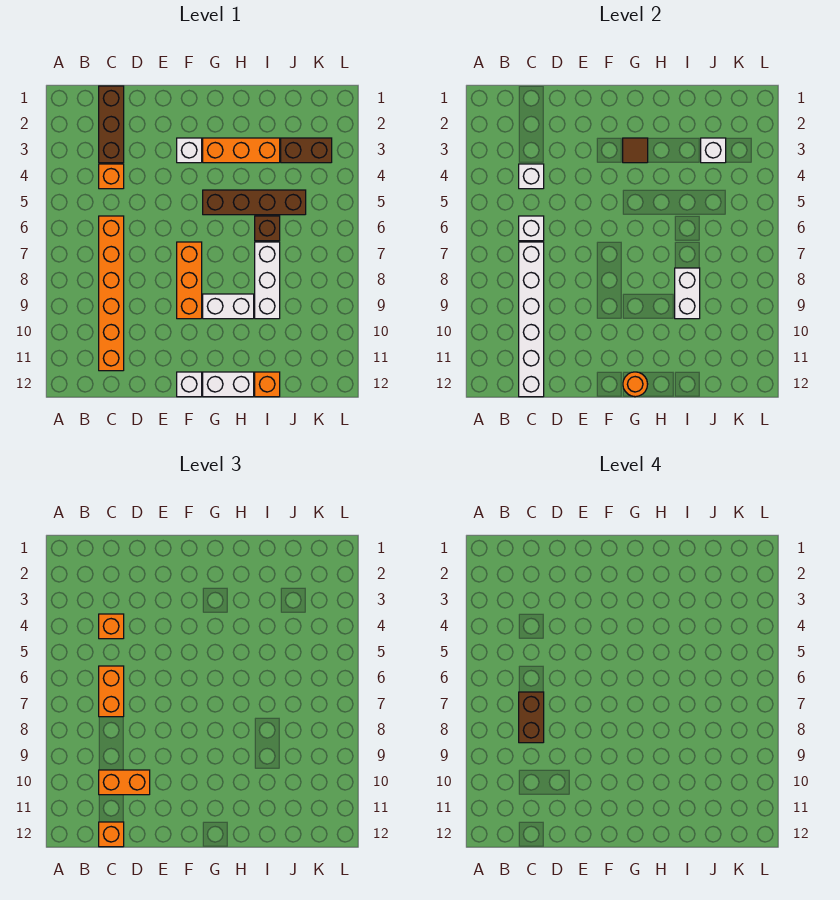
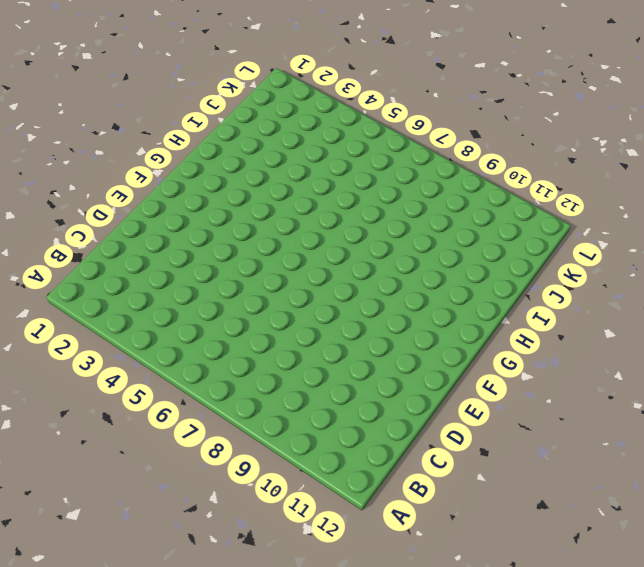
none -> brown brick C1:C3 level 1
none -> orange brick C4 level 1
none -> orange brick C6:C11 level 1

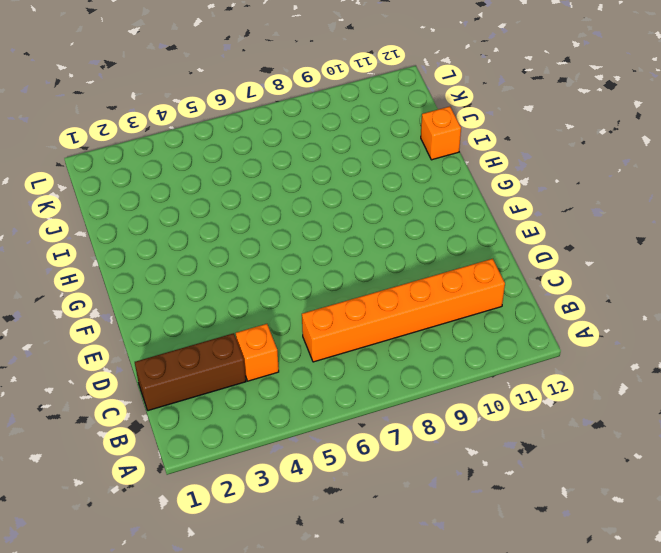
none -> white brick F3 level 1
none -> orange brick F7:F9 level 1
none -> white brick F12 level 1

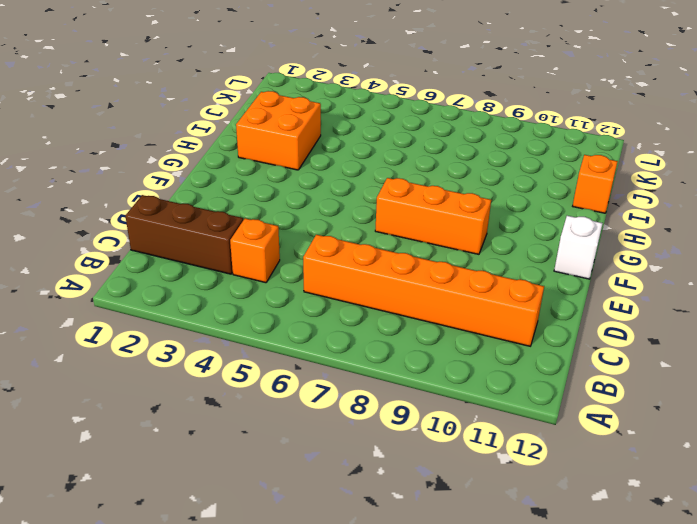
orange brick H2:I3 level 1 -> orange brick G3:I3 level 1
none -> white brick F3 level 1
none -> brown brick G5:J5 level 1
none -> white brick G9:H9 level 1

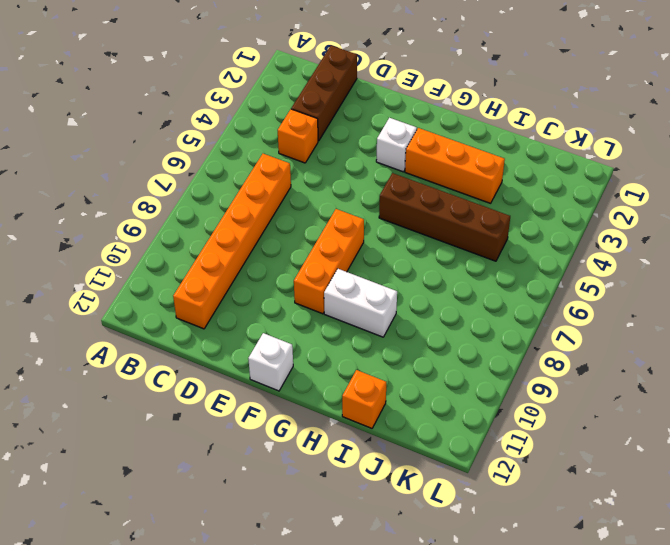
none -> white brick G12:H12 level 1
none -> brown brick I6 level 1
none -> white brick I7:I9 level 1

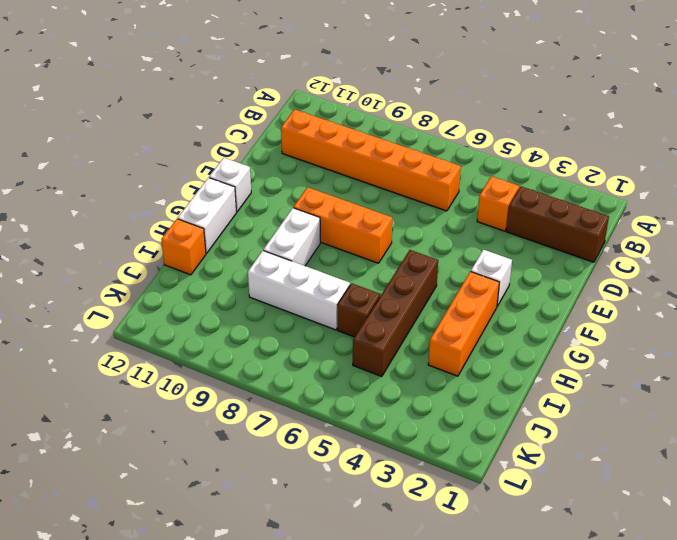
none -> brown brick J3:K3 level 1
none -> white brick C4 level 2
none -> white brick C6 level 2

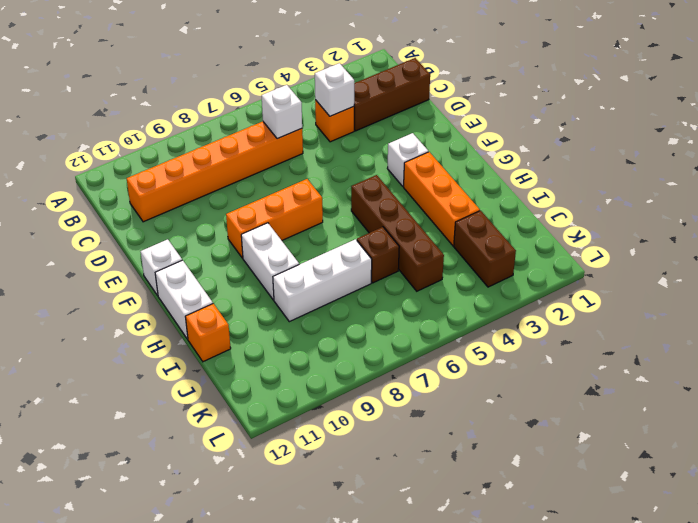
none -> white brick C7:C12 level 2
none -> brown tile G3 level 2
none -> orange round brick G12 level 2

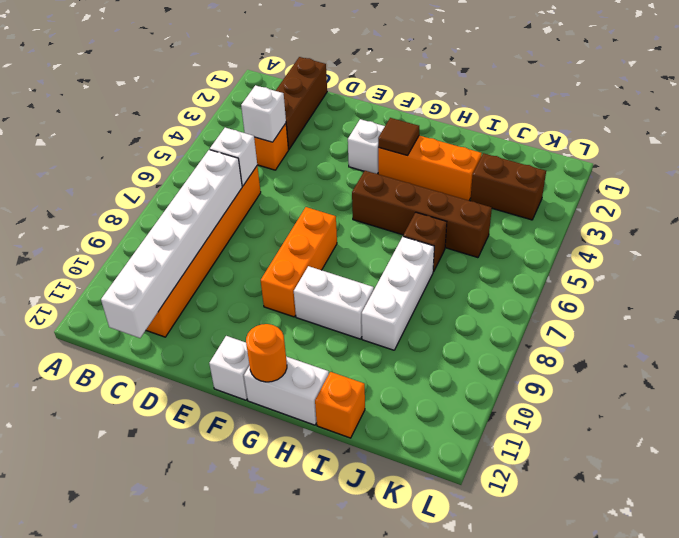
none -> white brick I8:I9 level 2
none -> white brick J3 level 2
none -> orange brick C4 level 3

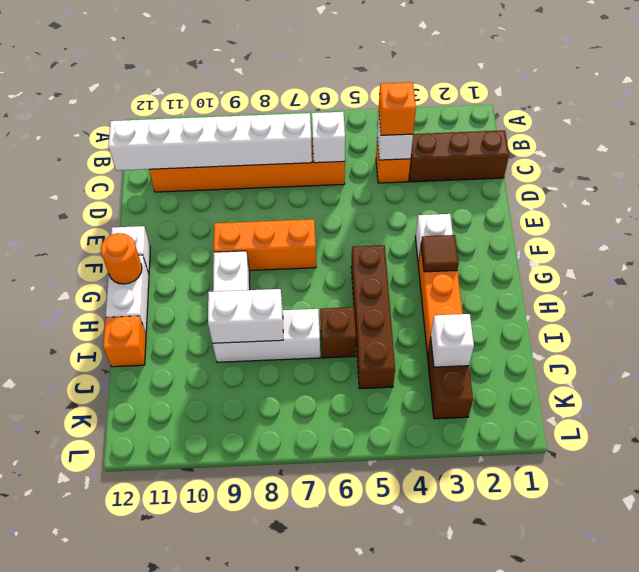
none -> orange brick C6:C7 level 3
none -> orange brick C10:D10 level 3
none -> orange brick C12 level 3

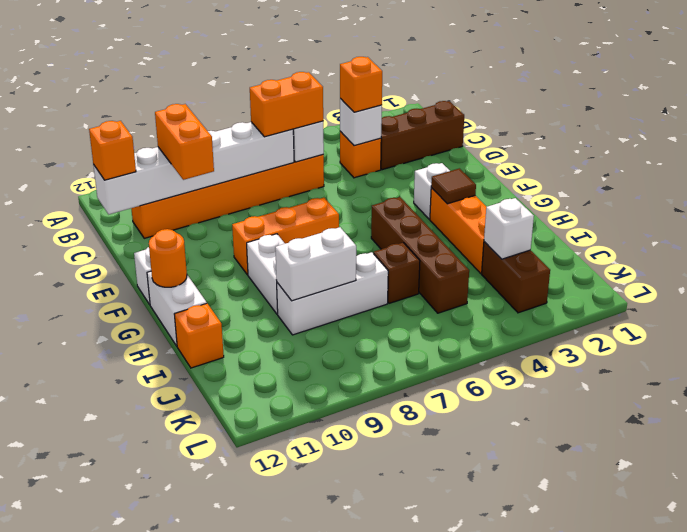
none -> brown brick C7:C8 level 4

